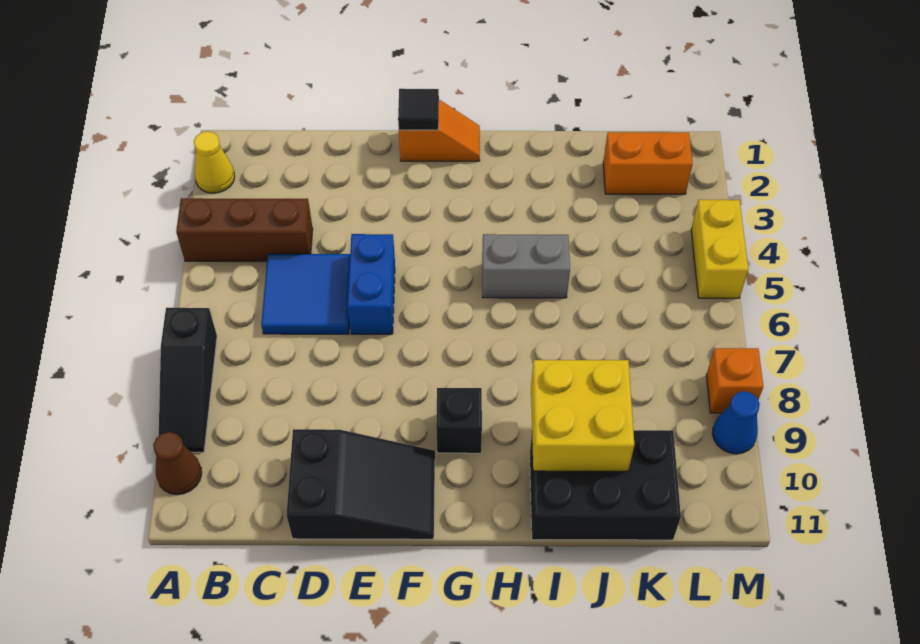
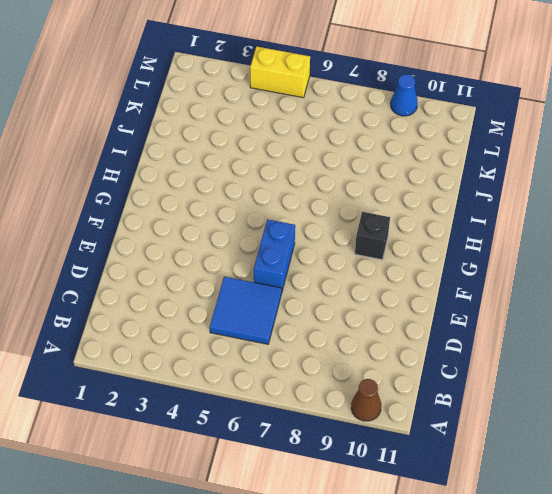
blue brick E6:F6 level 1 -> blue brick E5:E6 level 1
none -> yellow cone A2 level 1
none -> brown brick A4:C4 level 1
none -> black slope A7:A9 level 1 top 7

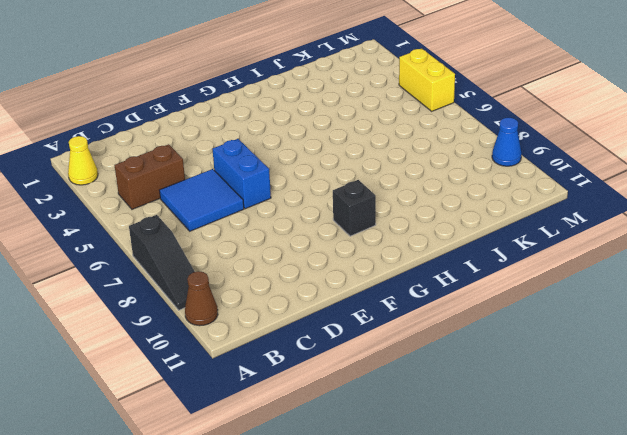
brown brick B4:C4 level 1 -> brown brick A4:C4 level 1
none -> black slope D10:F11 level 1 top D
none -> orange slope F1:G1 level 1 top F
none -> grey brick H5:I5 level 1

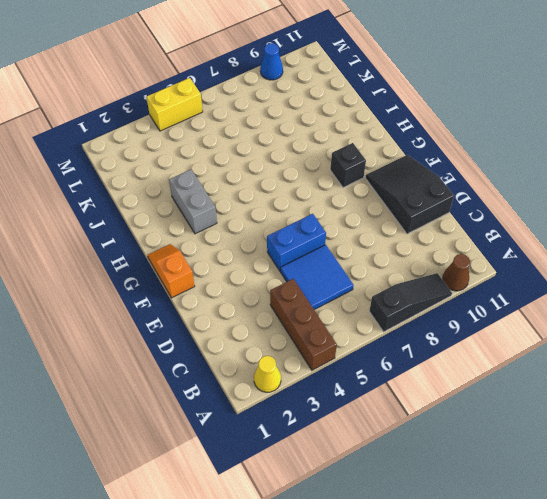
grey brick H3:I3 level 1 -> grey brick H5:I5 level 1
none -> black brick I10:K11 level 1
none -> orange brick K2:L2 level 1
none -> orange brick M8 level 1

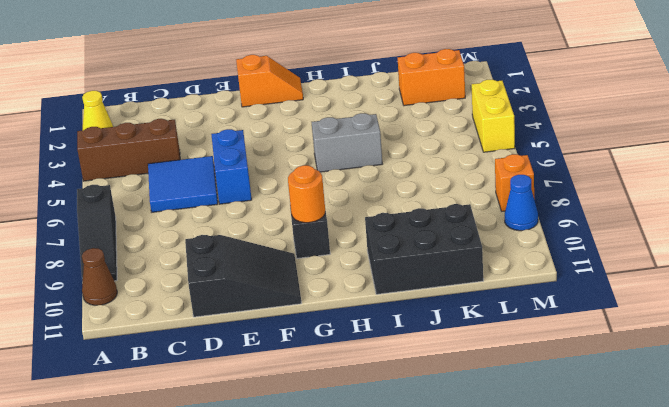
orange round brick G9 level 2 -> none
none -> black tile F1 level 2
none -> yellow brick I9:J10 level 2

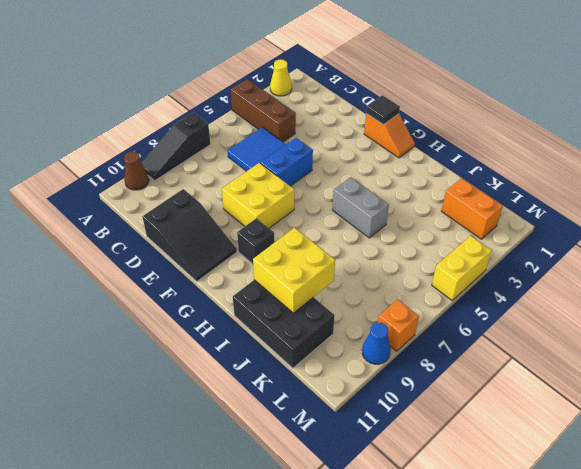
yellow brick E7:F8 level 1 -> none

